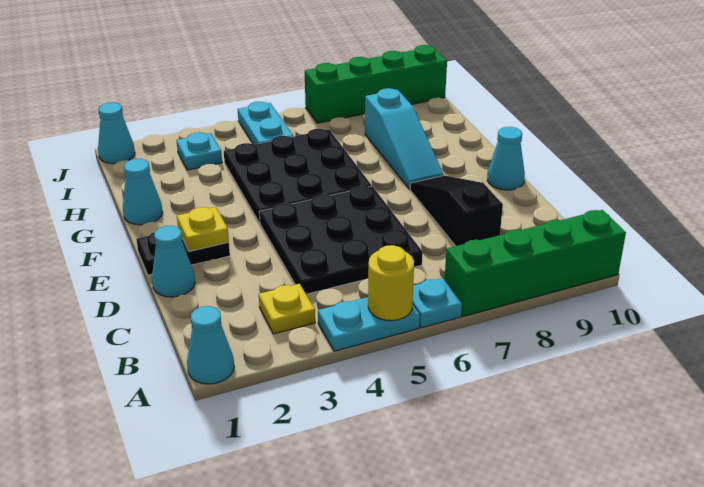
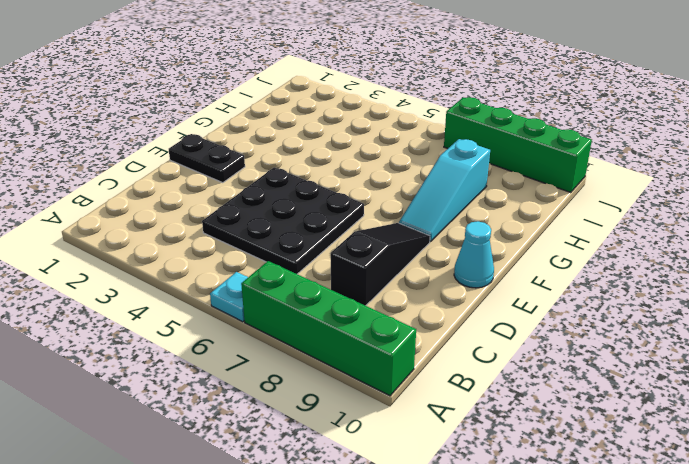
none -> cyan cone A1 level 1
none -> cyan plate A4:A5 level 1
none -> yellow plate B3 level 1

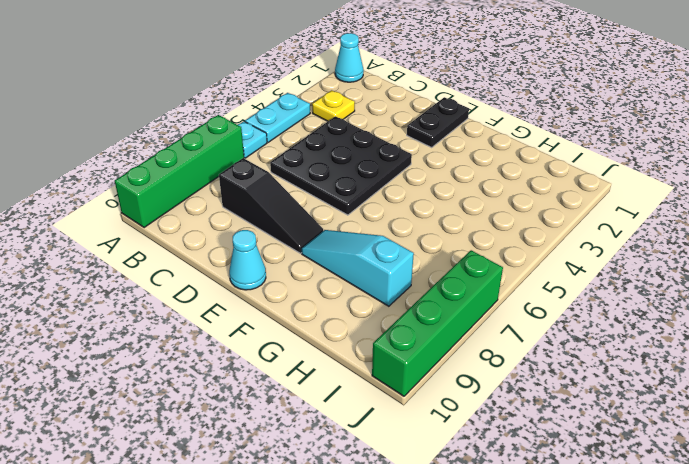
none -> cyan cone D1 level 1
none -> black plate F4:H6 level 1
none -> cyan cone G1 level 1

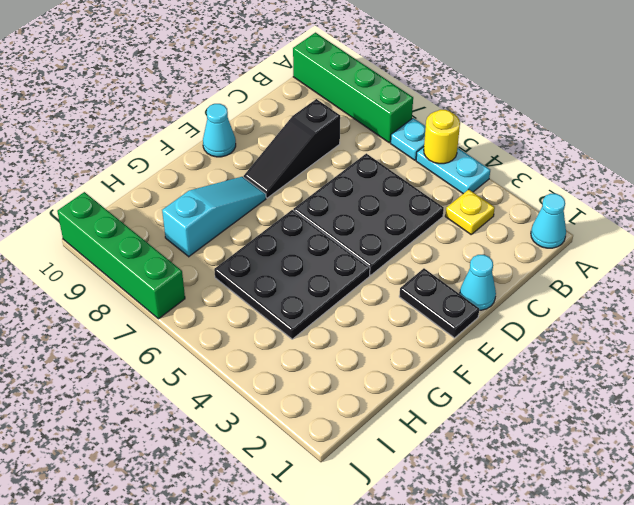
none -> cyan cone G1 level 1
none -> cyan plate I3 level 1
none -> cyan plate I5:J5 level 1

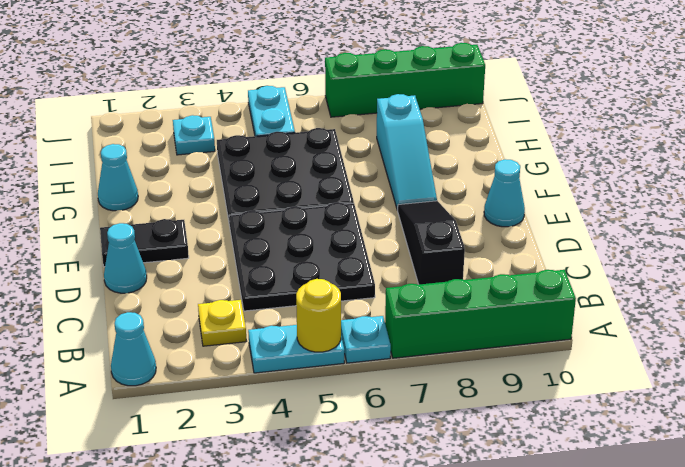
none -> cyan cone J1 level 1
none -> yellow plate E2 level 2

